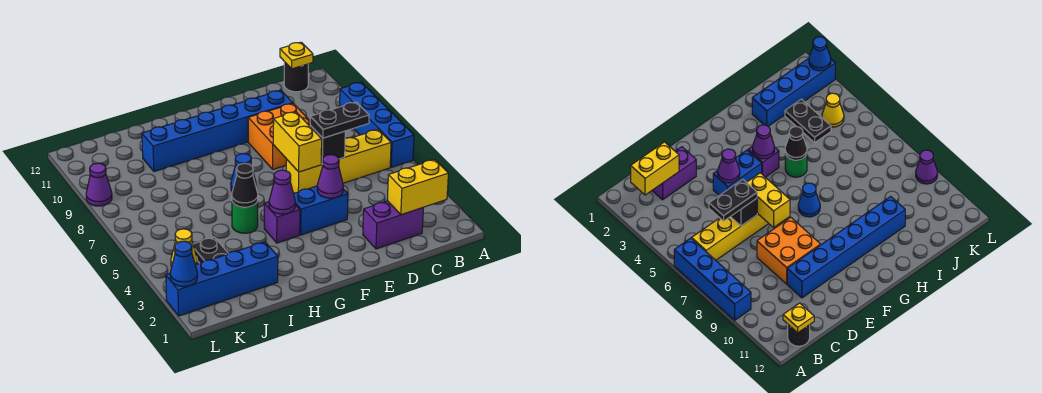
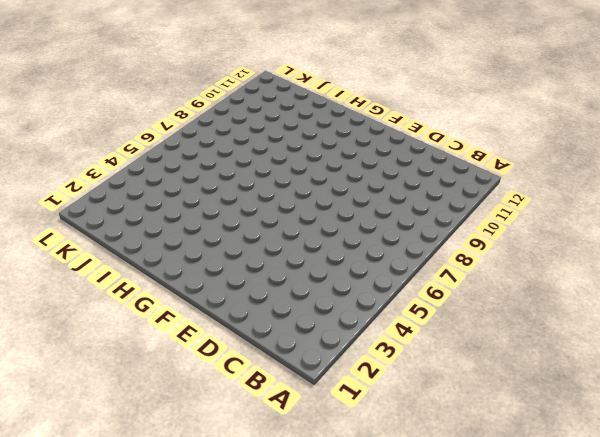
none -> blue brick A6:A9 level 1
none -> yellow brick B6:E6 level 1
none -> black round brick B12 level 1

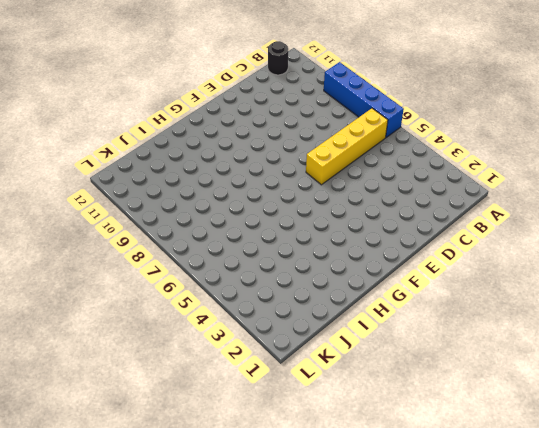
none -> purple brick C2:D2 level 1
none -> orange brick D8:E9 level 1
none -> blue brick D10:I10 level 1

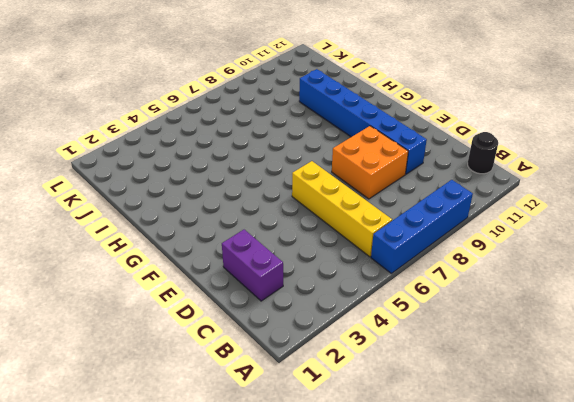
none -> blue brick E4:F4 level 1
none -> purple brick G4 level 1
none -> blue cone G7 level 1

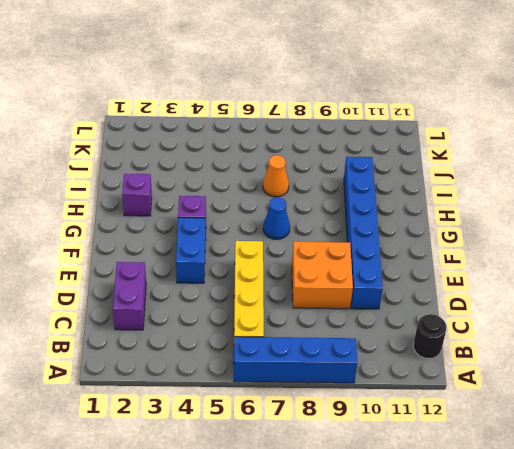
purple brick H2 level 1 -> none
orange cone I7 level 1 -> none
none -> green round brick H5 level 1
none -> blue brick I2:L2 level 1
none -> black plate J3:J4 level 1

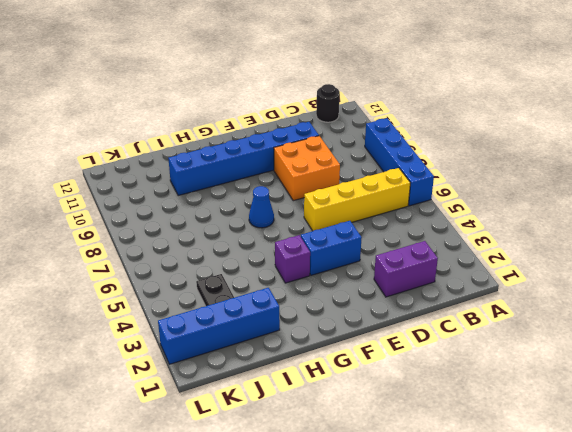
none -> green round brick H5 level 1
none -> yellow cone K4 level 1
none -> purple cone L9 level 1

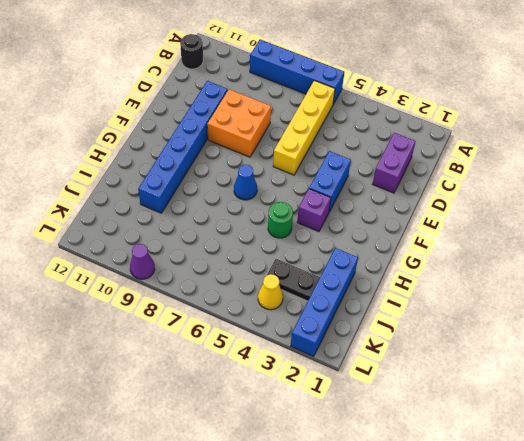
none -> yellow brick B2:C2 level 2
none -> yellow plate B12 level 2
none -> black brick D6 level 2

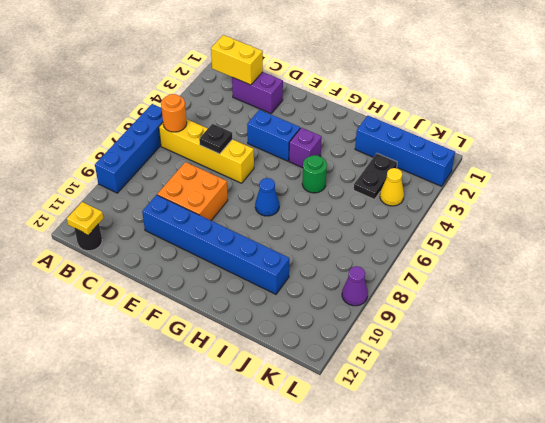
orange round brick B6 level 2 -> none
black plate D6 level 2 -> black brick D6 level 2
none -> purple cone E4 level 2
none -> yellow brick E6:E7 level 2
none -> purple cone G4 level 2

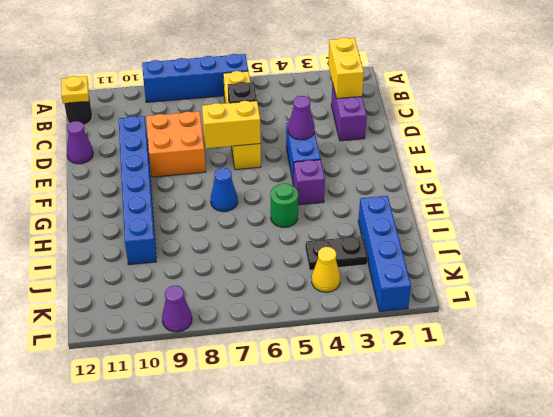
purple cone D12 level 1 -> purple cone G4 level 2
none -> black cone H5 level 2
none -> blue cone L2 level 2
none -> black plate C6:D6 level 3

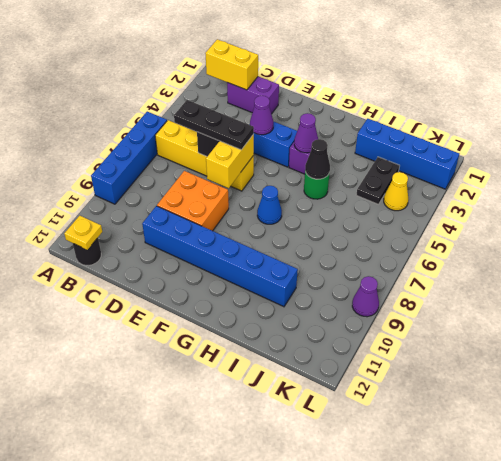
black plate C6:E6 level 3 -> black plate C6:D6 level 3
none -> blue cone L2 level 2

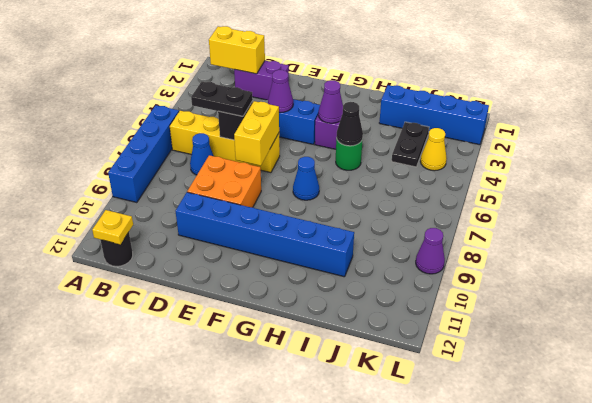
blue cone C7 level 1 -> blue cone L2 level 2

